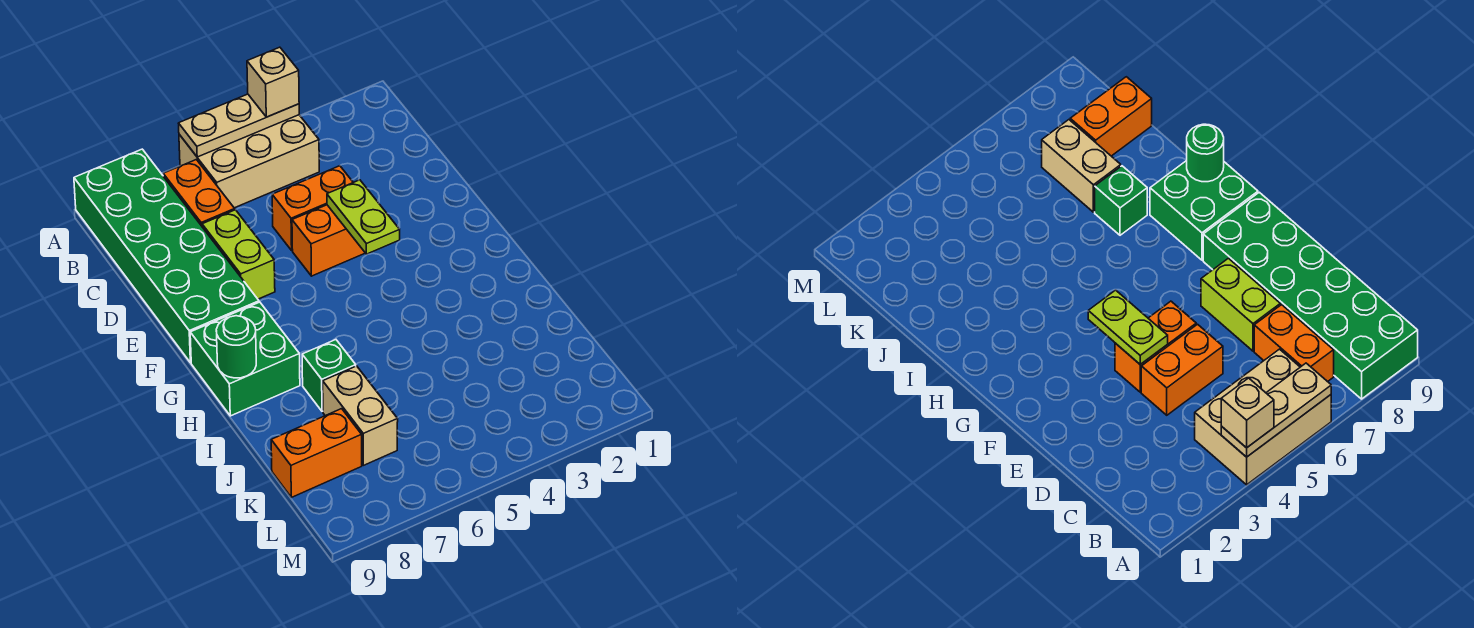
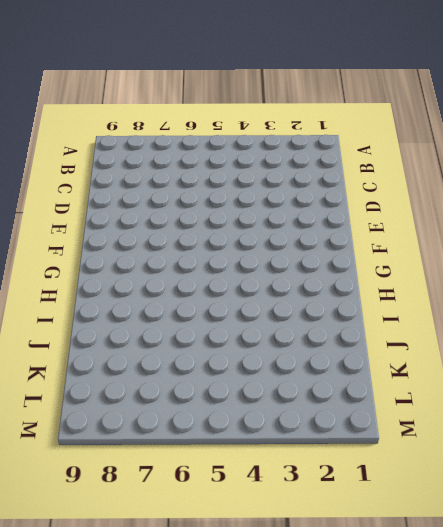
none -> tan brick A4:B6 level 1
none -> green brick A8:F9 level 1
none -> orange brick B7:C7 level 1

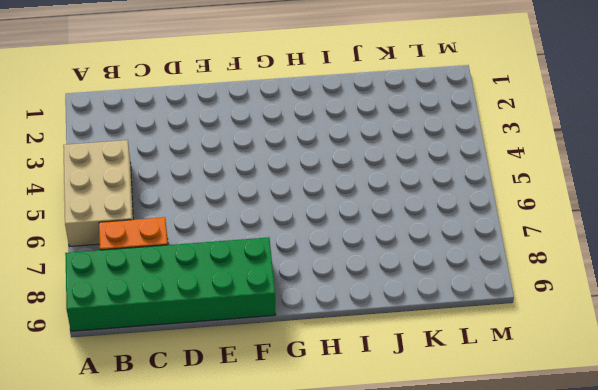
none -> orange brick D4:D5 level 1
none -> lime brick D7:E7 level 1
none -> orange brick E4:E5 level 1

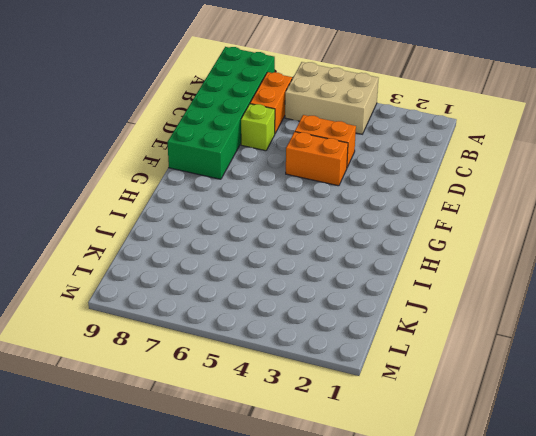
lime brick D7 level 1 -> lime brick D7:E7 level 1
none -> green brick G8:H9 level 1
none -> green brick I7 level 1
none -> tan brick J7:K7 level 1

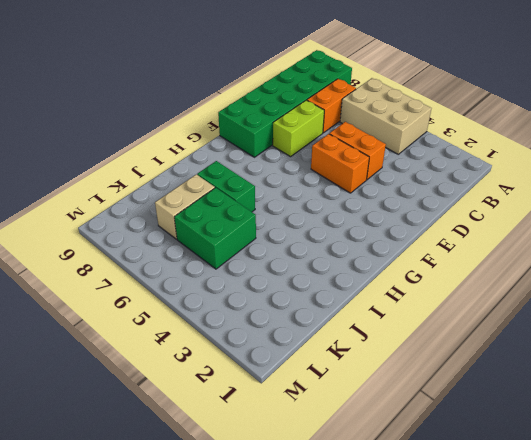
green brick I6:I7 level 1 -> green brick I7 level 1
green brick J5:K6 level 1 -> green brick G8:H9 level 1
none -> orange brick K8:K9 level 1
none -> tan plate A4:A6 level 2
none -> lime plate E4:F4 level 2

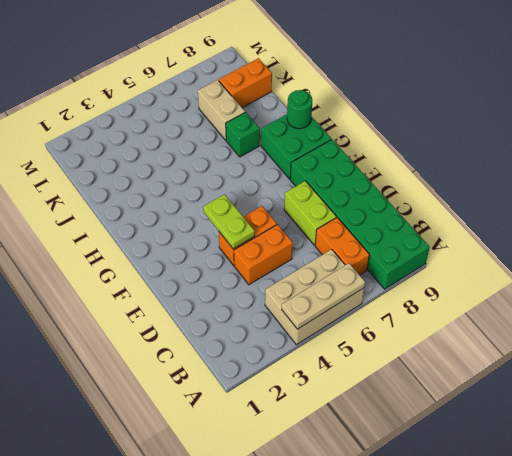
none -> tan brick A4 level 3

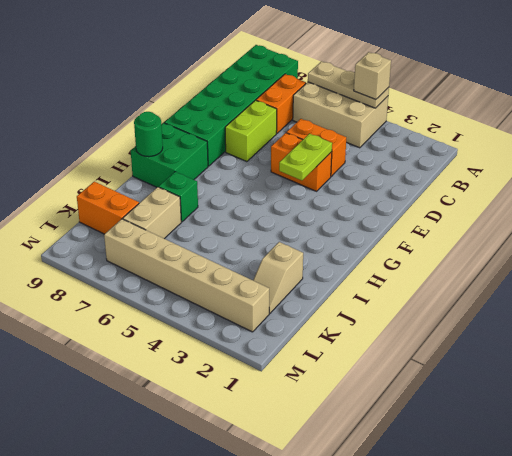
tan slope J2:K2 level 1 top J -> none
tan brick L2:L7 level 1 -> none

